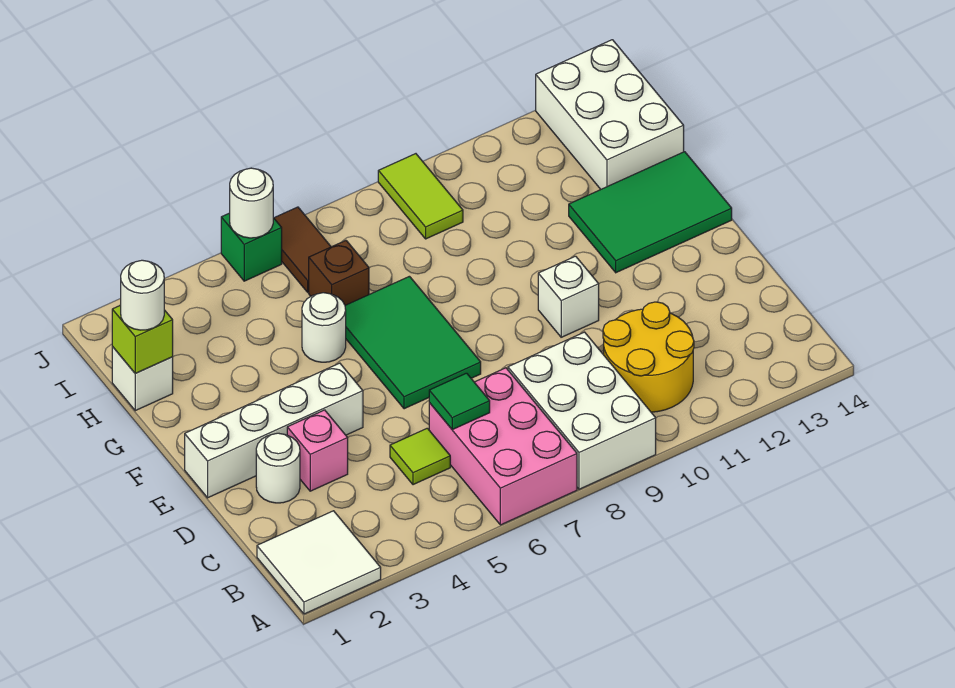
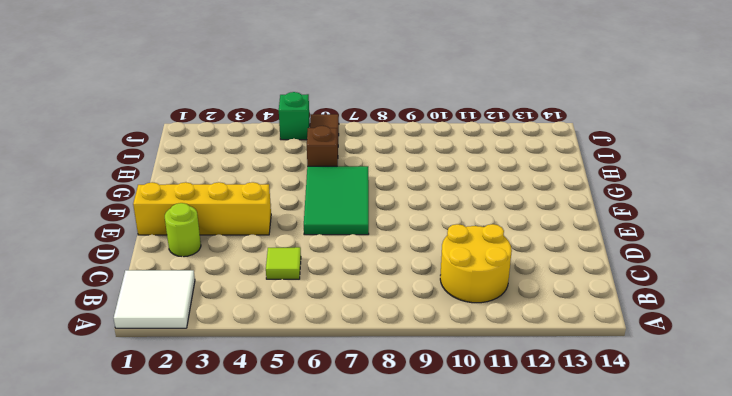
lime round brick D2 level 1 -> white round brick D2 level 1
yellow brick E1:E4 level 1 -> white brick E1:E4 level 1
none -> pink brick A6:C7 level 1
none -> white brick A8:C9 level 1
none -> pink brick D3 level 1

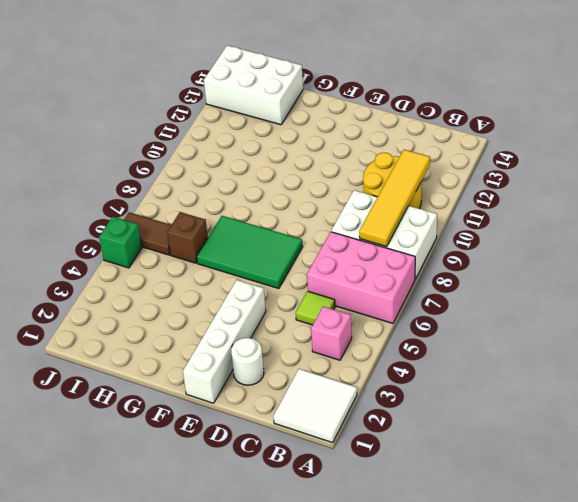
pink brick B4 level 1 -> pink brick D3 level 1
yellow tile B8:B11 level 2 -> none
none -> white brick E10 level 1
none -> green tile F12:G14 level 1
none -> white round brick G5 level 1

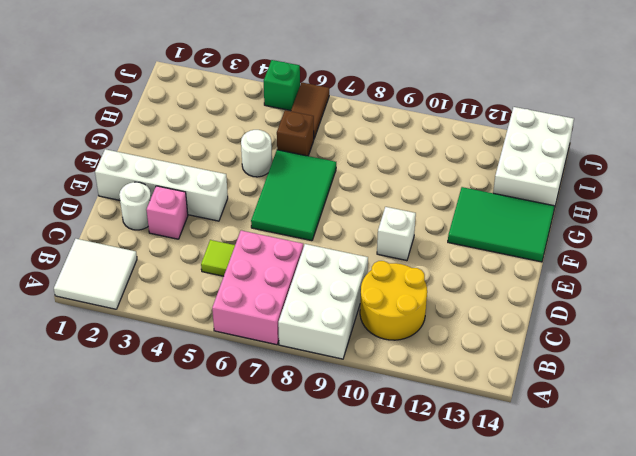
none -> white brick H1 level 1
none -> lime tile I9:J9 level 1
none -> green tile C6 level 2

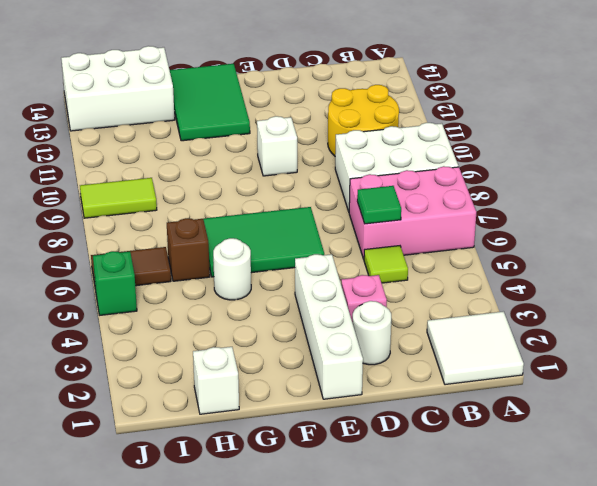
none -> lime brick H1 level 2
none -> white round brick J5 level 2
none -> white round brick H1 level 3

